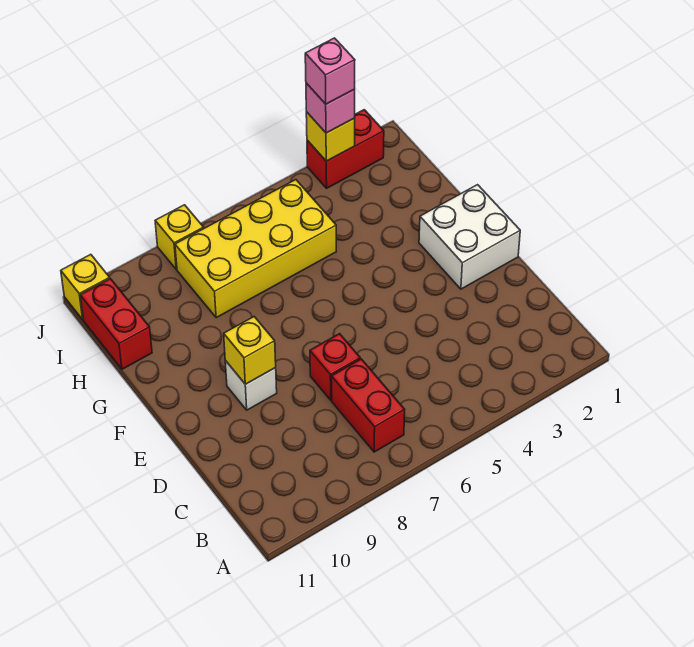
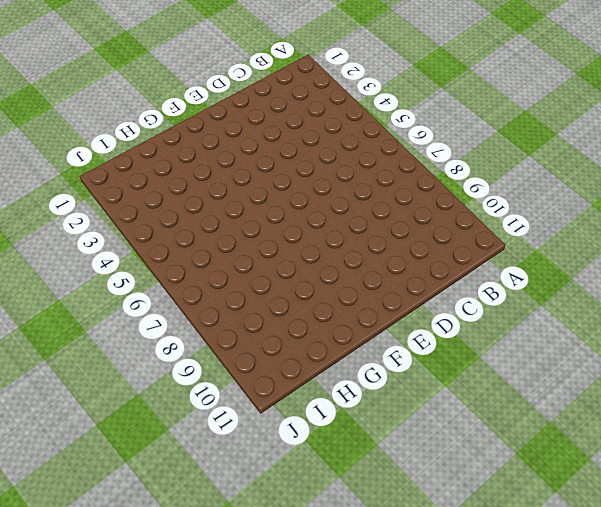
none -> red brick B7:C7 level 1
none -> red brick D7 level 1
none -> white brick E1:F2 level 1

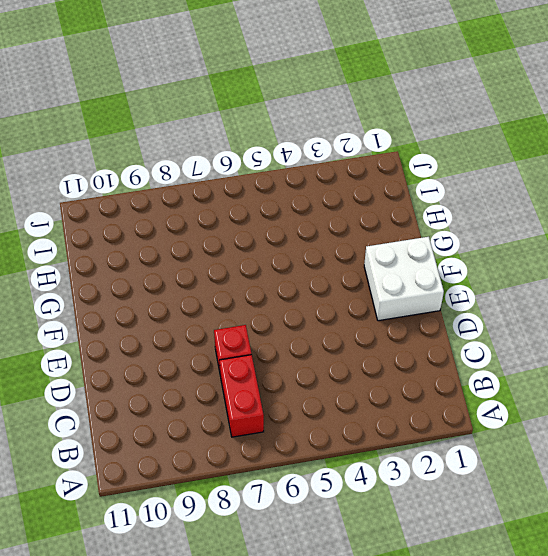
none -> white brick E9 level 1
none -> yellow brick H5:I8 level 1
none -> red brick H11:I11 level 1

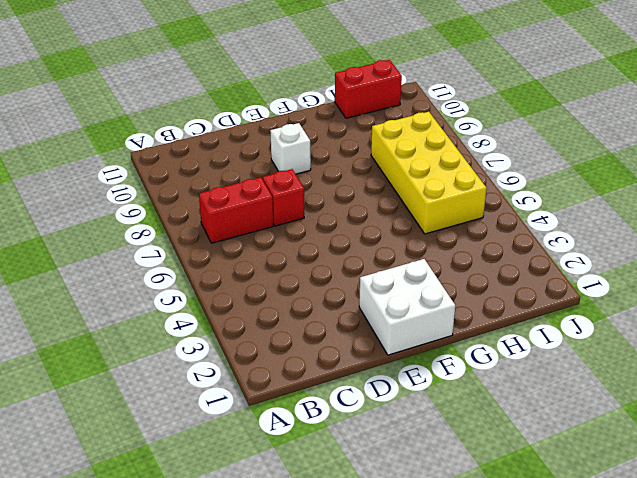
none -> red brick J2:J3 level 1
none -> yellow brick J8 level 1
none -> yellow brick J11 level 1

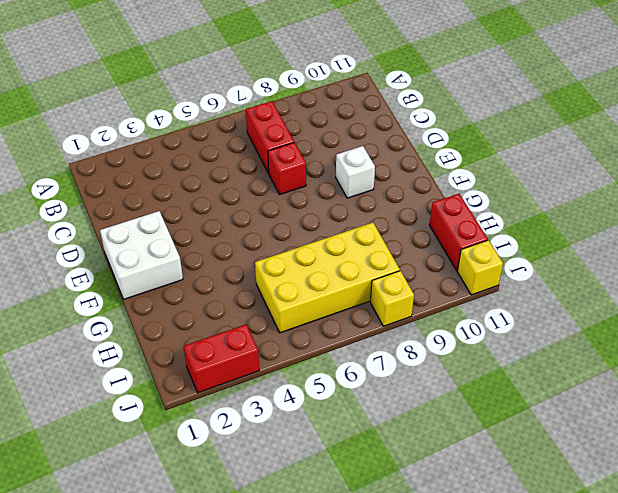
none -> yellow brick E9 level 2
none -> yellow brick J3 level 2
none -> pink brick J3 level 3

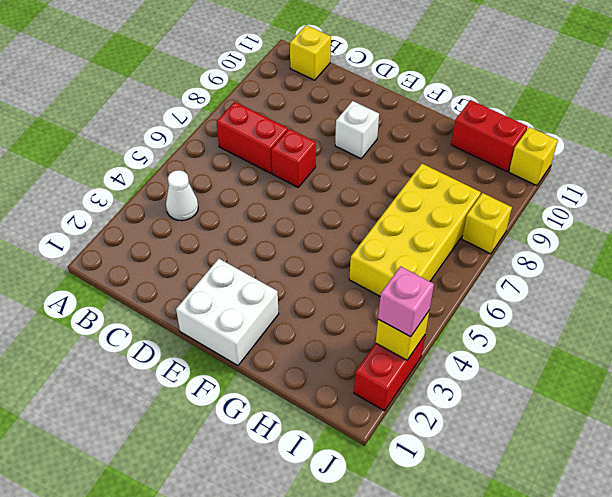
white cone B4 level 1 -> none
yellow brick B11 level 1 -> yellow brick E9 level 2
none -> pink brick J3 level 4

